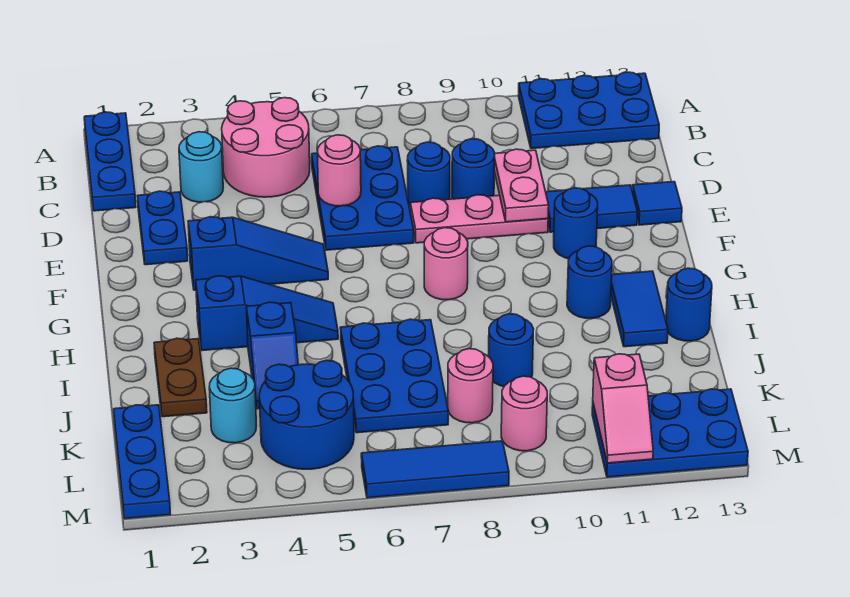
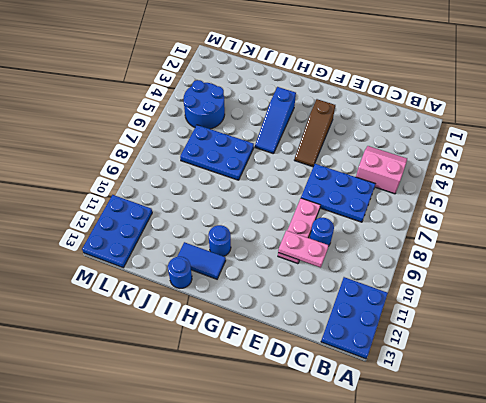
pink slope B4:C5 level 1 top 5 -> pink round brick B4:C5 level 1
brown slope F3:F5 level 1 top 3 -> blue slope F3:F5 level 1 top 3
none -> blue plate A1:C1 level 1
none -> cyan round brick C3 level 1
none -> blue plate D2:E2 level 1
none -> blue round brick D8 level 1

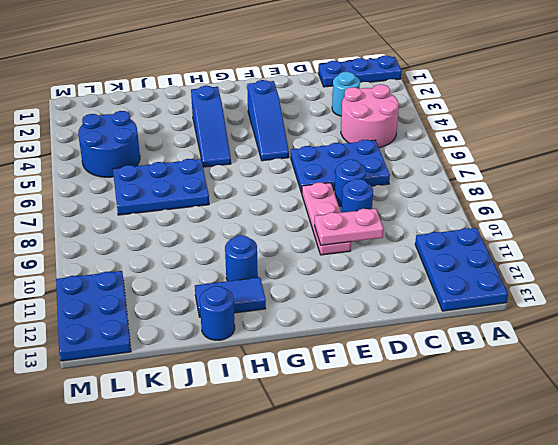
none -> blue plate D2:E2 level 1
none -> blue tile E11:E12 level 1
none -> blue tile E13 level 1
none -> blue round brick F11 level 1

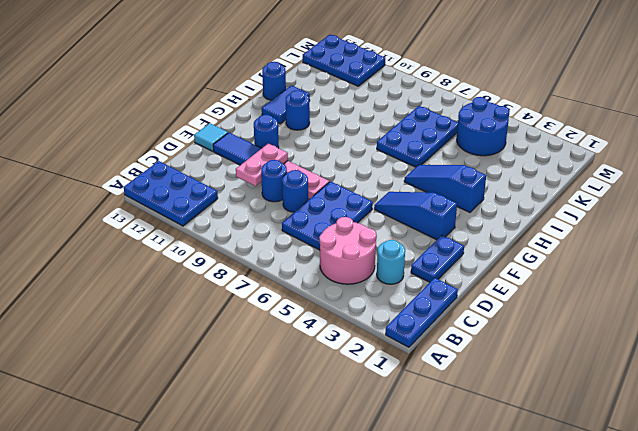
cyan tile E13 level 1 -> blue tile E13 level 1
none -> pink round brick G8 level 1
none -> brown plate I2:J2 level 1
none -> blue slope I4:J4 level 1 top I
none -> blue round brick J9 level 1

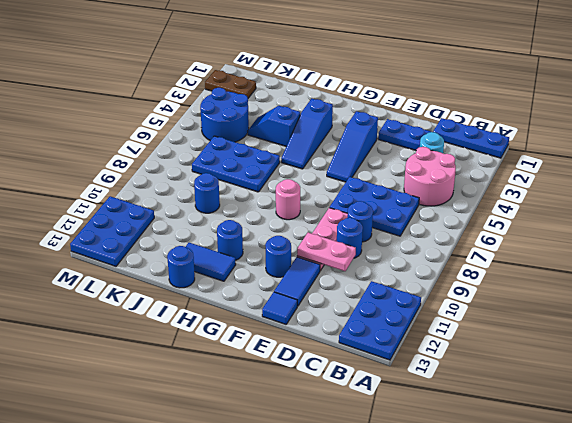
brown plate L2:M2 level 1 -> brown plate I2:J2 level 1
none -> blue plate K1:M1 level 1
none -> cyan round brick K3 level 1
none -> pink round brick K8 level 1
none -> pink round brick L9 level 1

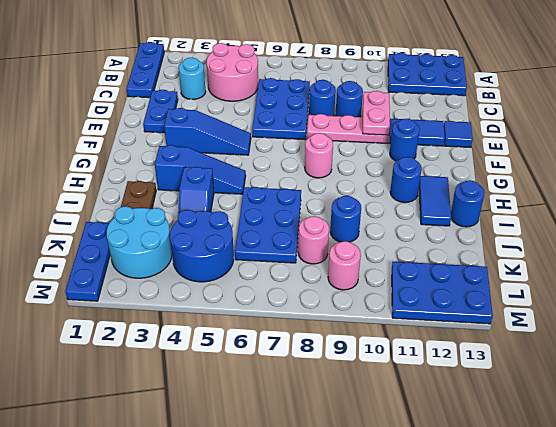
cyan round brick K2:L3 level 1 -> cyan round brick K3 level 1
none -> blue tile M6:M8 level 1
none -> pink round brick D6 level 2
none -> pink slope L11:M11 level 2 top L

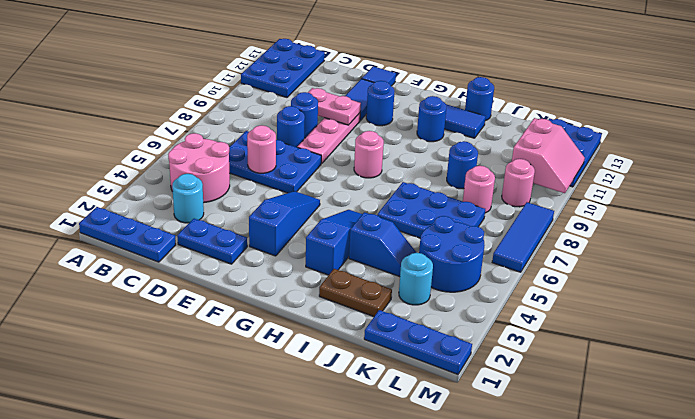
pink slope L10:M11 level 2 top L -> pink slope L11:M11 level 2 top L

